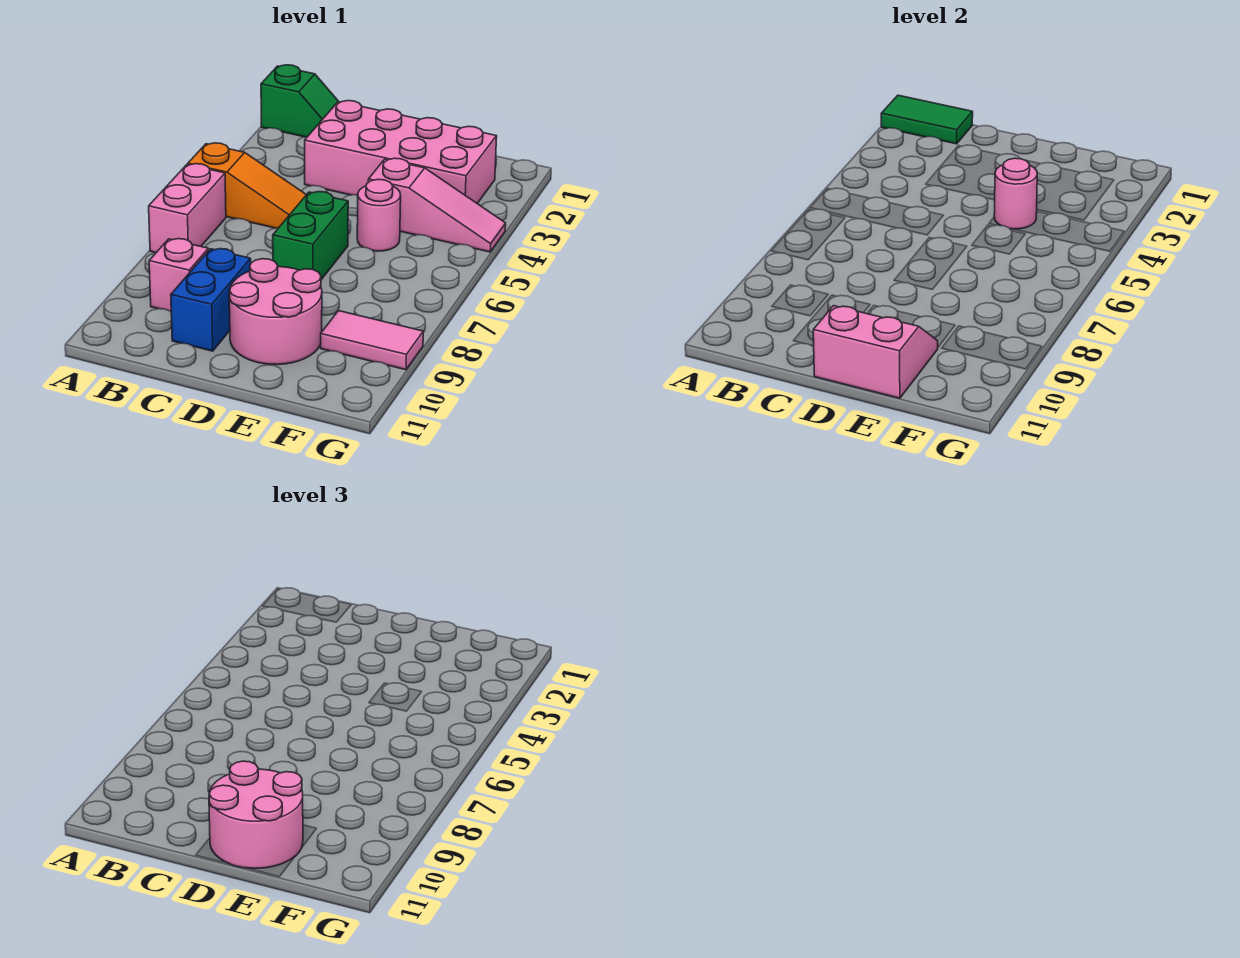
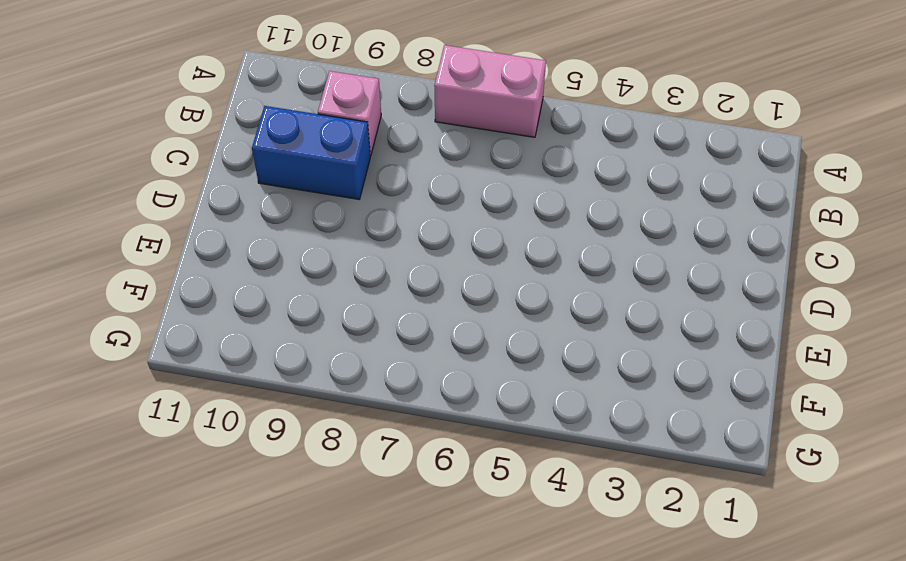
none -> green slope A1:B1 level 1 top A
none -> orange slope A5:C5 level 1 top A
none -> pink brick C2:F3 level 1

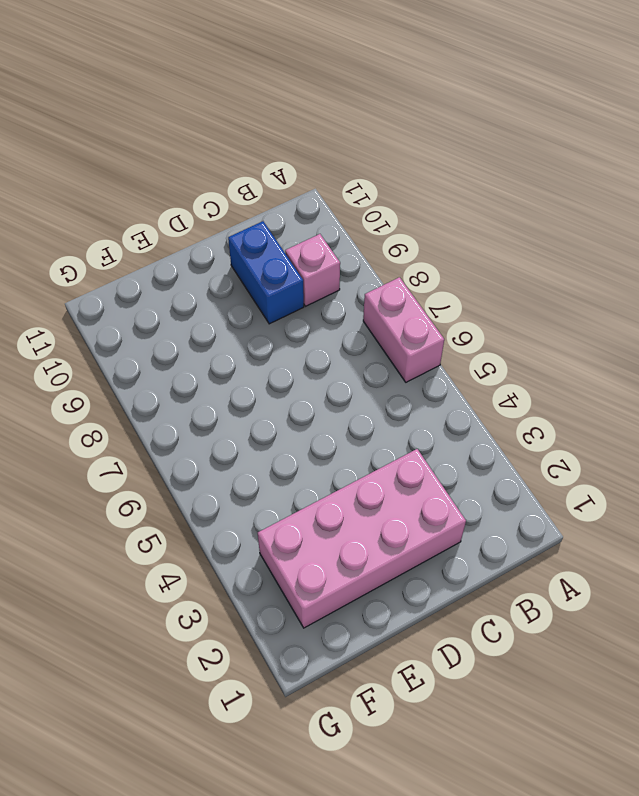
none -> green slope A1:B1 level 1 top A
none -> orange slope A5:C5 level 1 top A
none -> green brick D6:D7 level 1

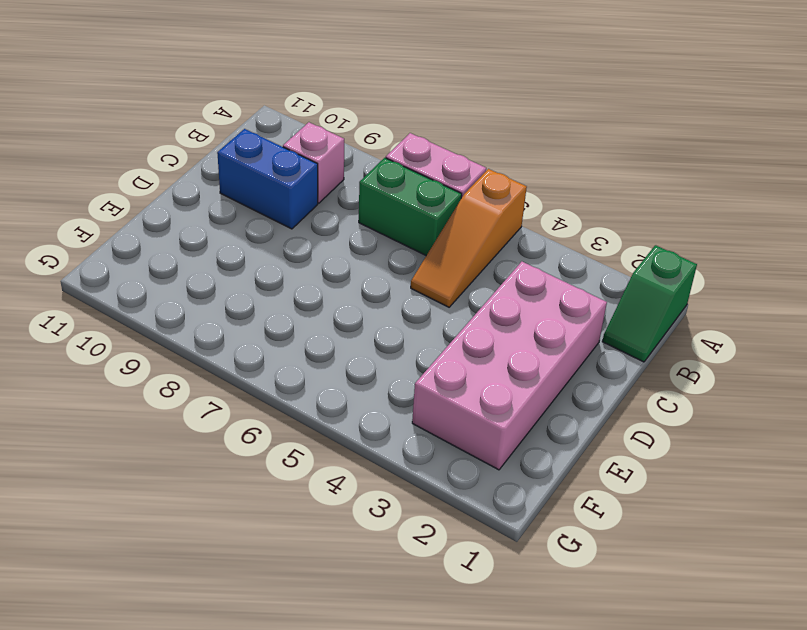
green brick B6:B7 level 1 -> green brick D6:D7 level 1
none -> pink round brick D9:E10 level 1
none -> pink slope E4:G4 level 1 top E
none -> pink round brick E5 level 1

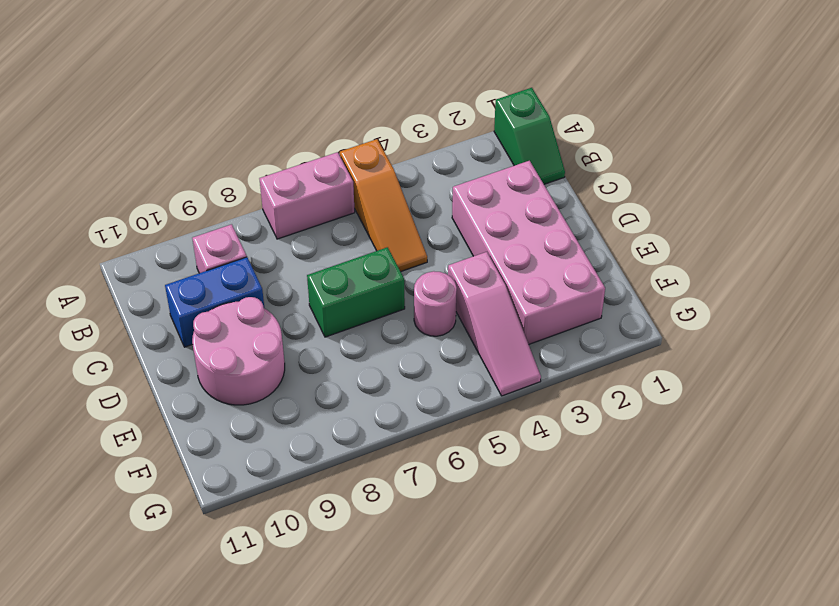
none -> pink tile F9:G9 level 1
none -> green tile A1:B1 level 2
none -> pink slope D10:E11 level 2 top 11

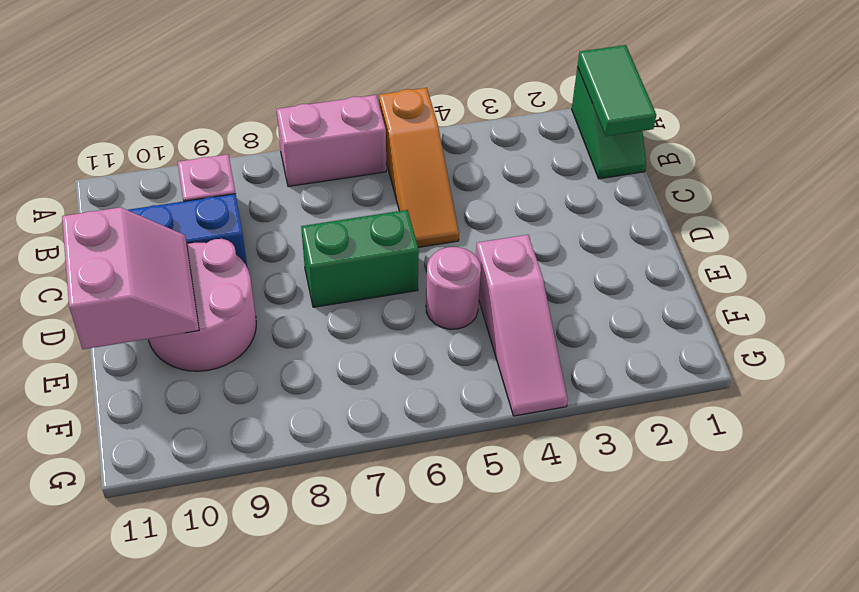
none -> pink brick C2:F3 level 1
none -> pink tile F9:G9 level 1
none -> pink round brick E4 level 2

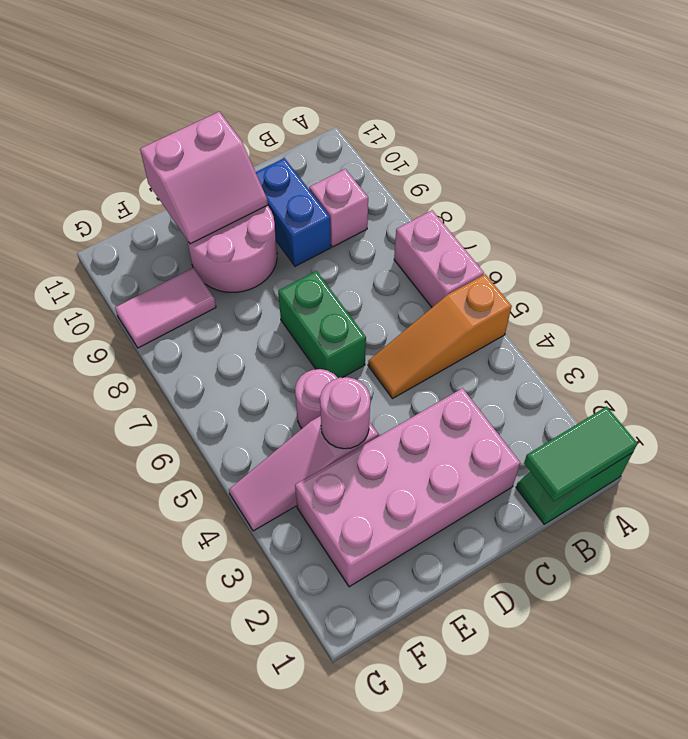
none -> pink round brick D10:E11 level 3

